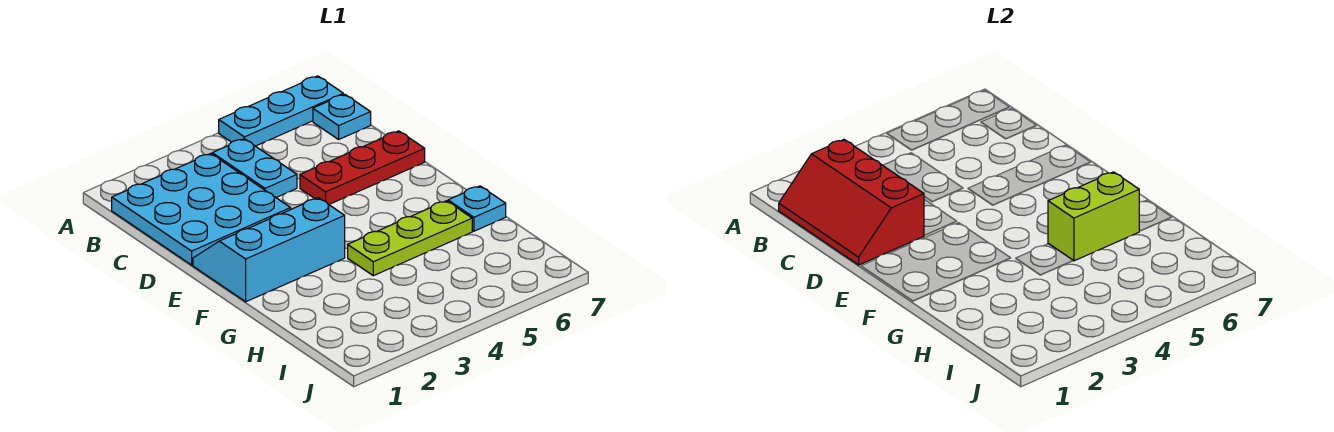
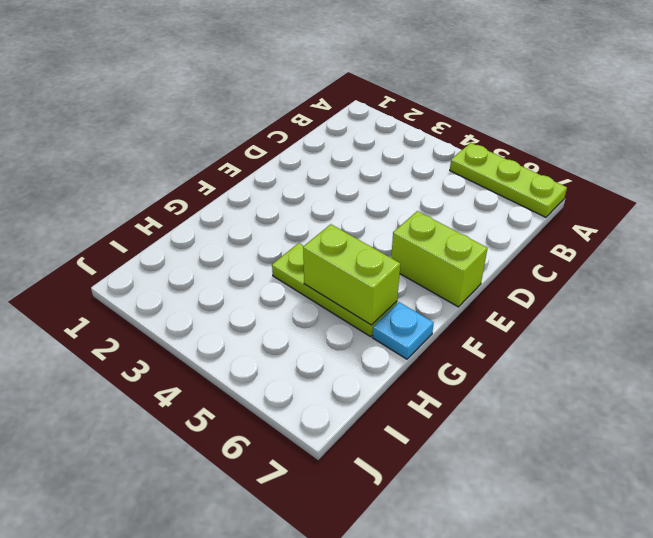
lime plate A5:A7 level 1 -> cyan plate A5:A7 level 1
lime brick E6:E7 level 1 -> none
none -> cyan plate B1:D3 level 1
none -> cyan plate B4:C4 level 1

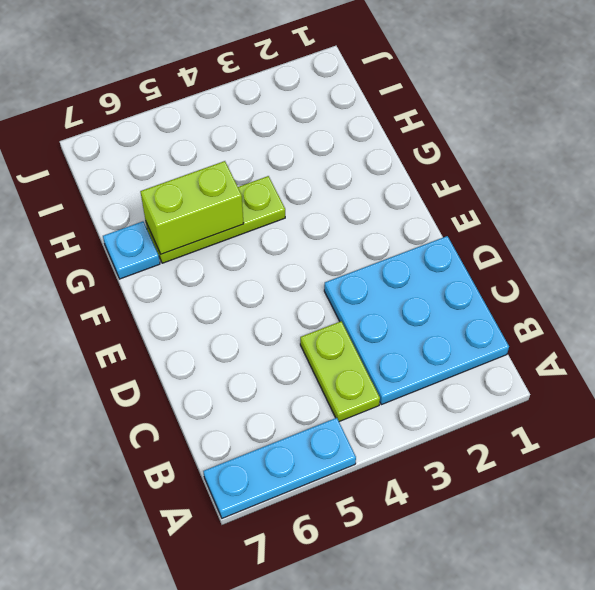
lime plate B4:C4 level 1 -> cyan plate B4:C4 level 1
none -> cyan plate B7 level 1
none -> red plate D5:D7 level 1

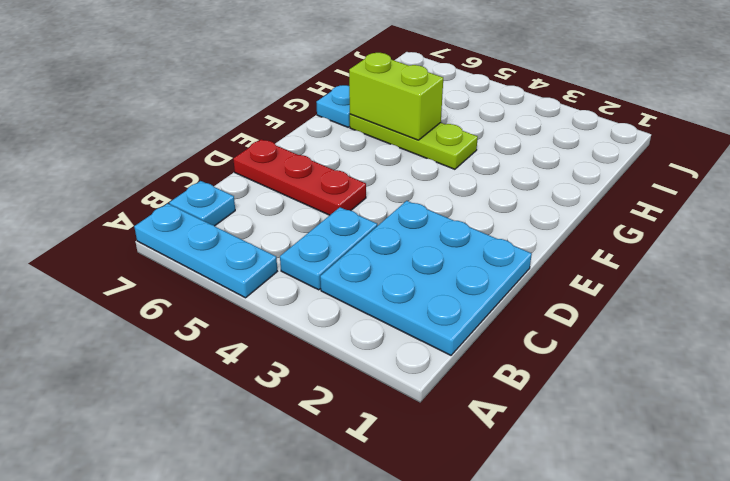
none -> cyan slope E1:F3 level 1 top F
none -> red slope B1:D2 level 2 top 2

